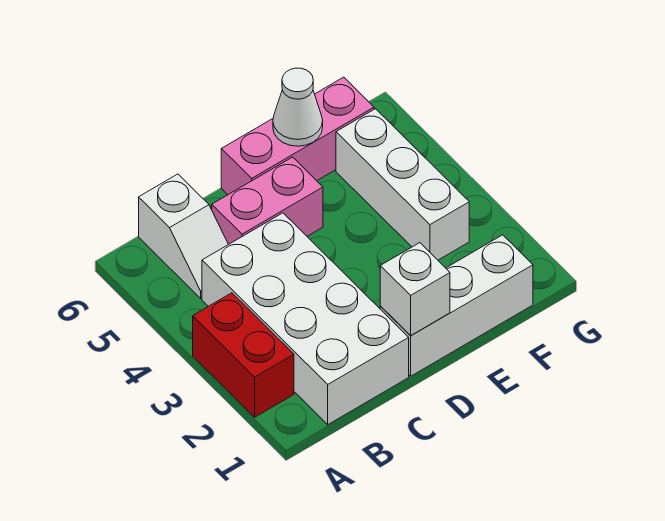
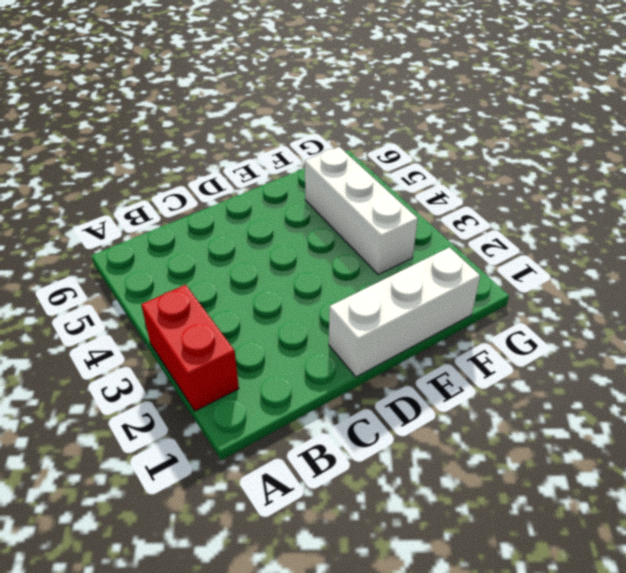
none -> white brick B1:C4 level 1
none -> white slope B5:B6 level 1 top 6

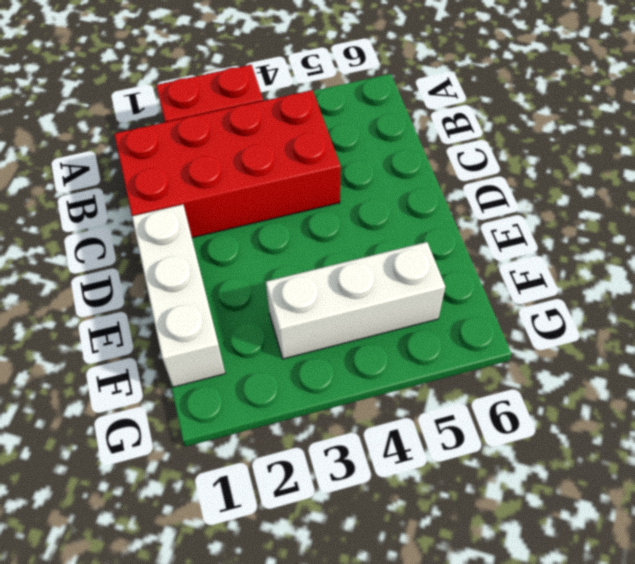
red brick B1:C4 level 1 -> white brick B1:C4 level 1
none -> white slope B5:B6 level 1 top 6
none -> pink brick C5:D5 level 1

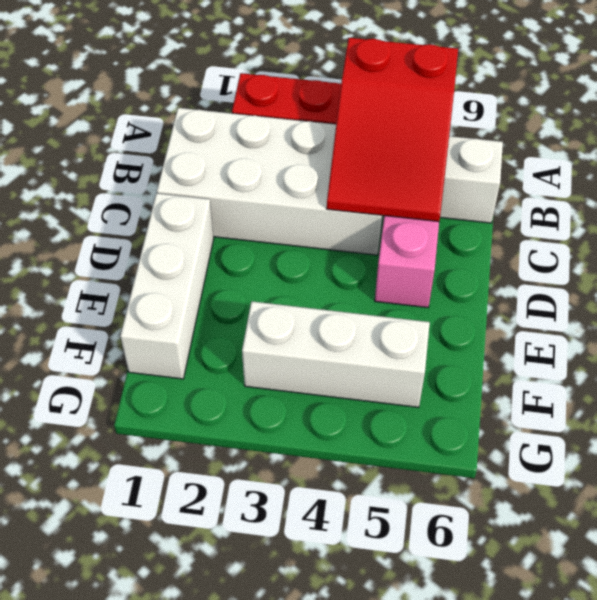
red slope A4:C5 level 2 top A -> none
none -> pink brick D6:F6 level 1
none -> white brick D1 level 2

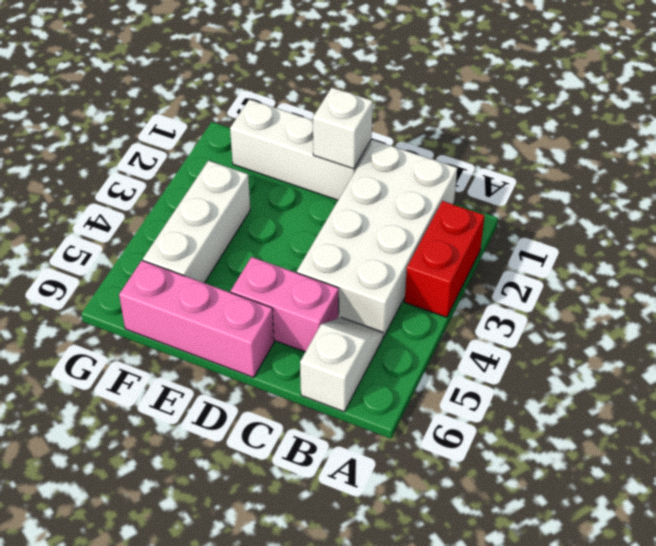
none -> white cone E6 level 2

